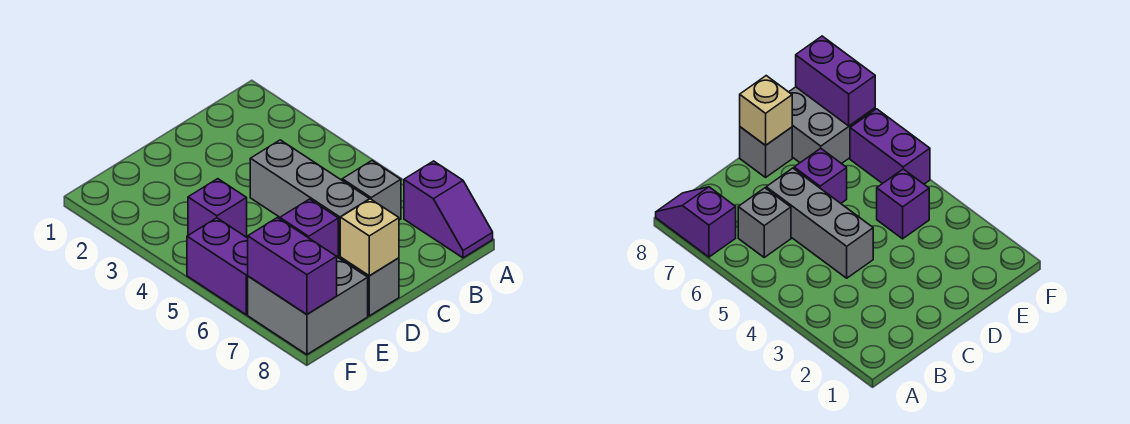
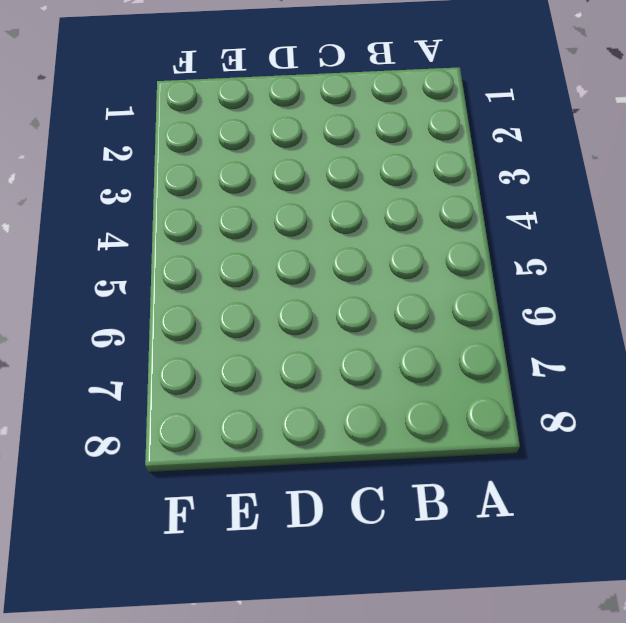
none -> purple slope A7:A8 level 1 top 7
none -> grey brick B6 level 1

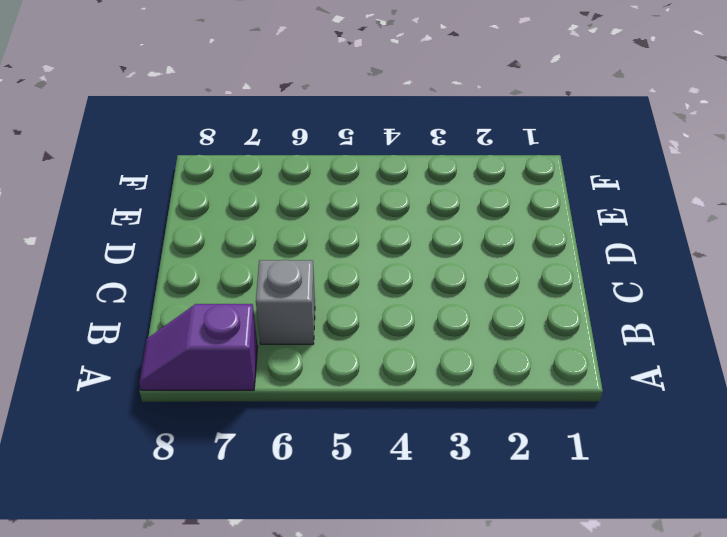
none -> grey brick C4:C6 level 1
none -> purple brick D6 level 1

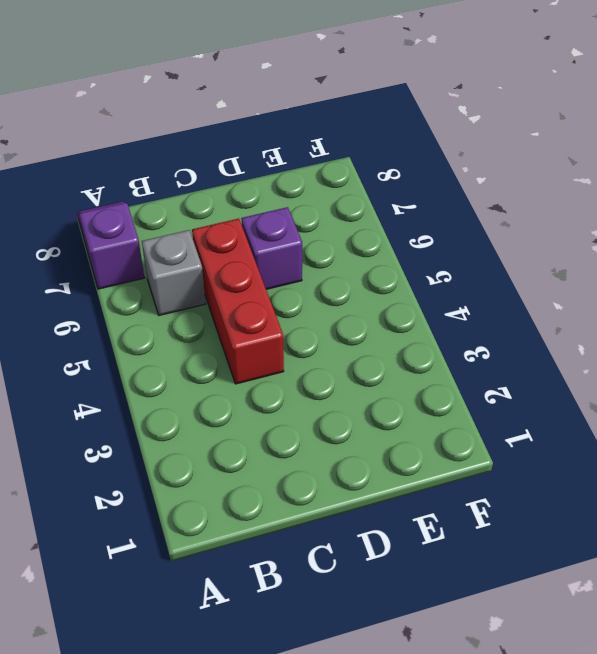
red brick C4:C6 level 1 -> grey brick C4:C6 level 1
none -> grey brick D8 level 1
none -> purple brick E4 level 1

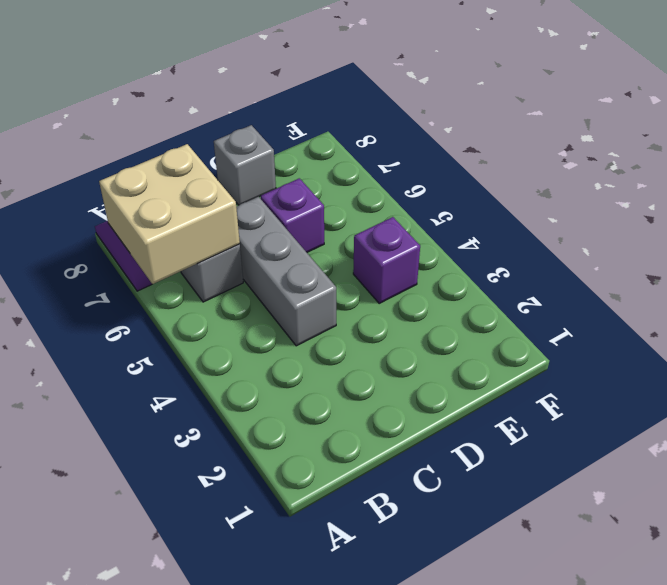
tan brick A6:B7 level 2 -> none
none -> grey brick E7:F8 level 1
none -> purple brick F5:F6 level 1

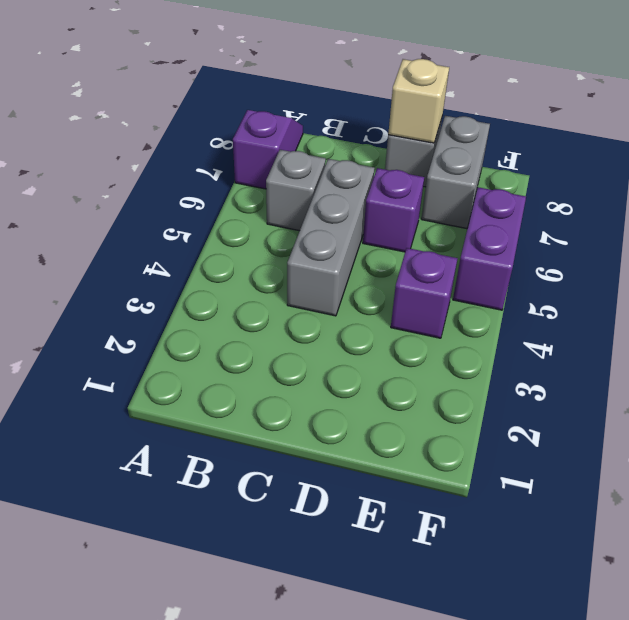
grey brick E7:E8 level 1 -> grey brick E7:F8 level 1
none -> purple brick F7:F8 level 2

